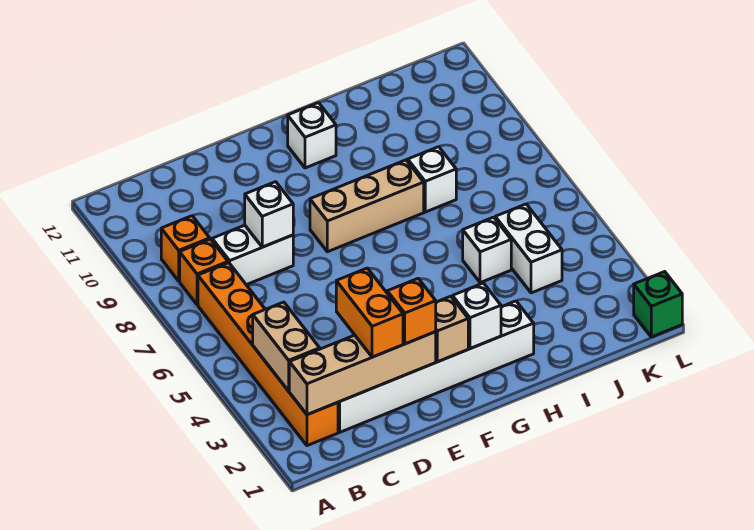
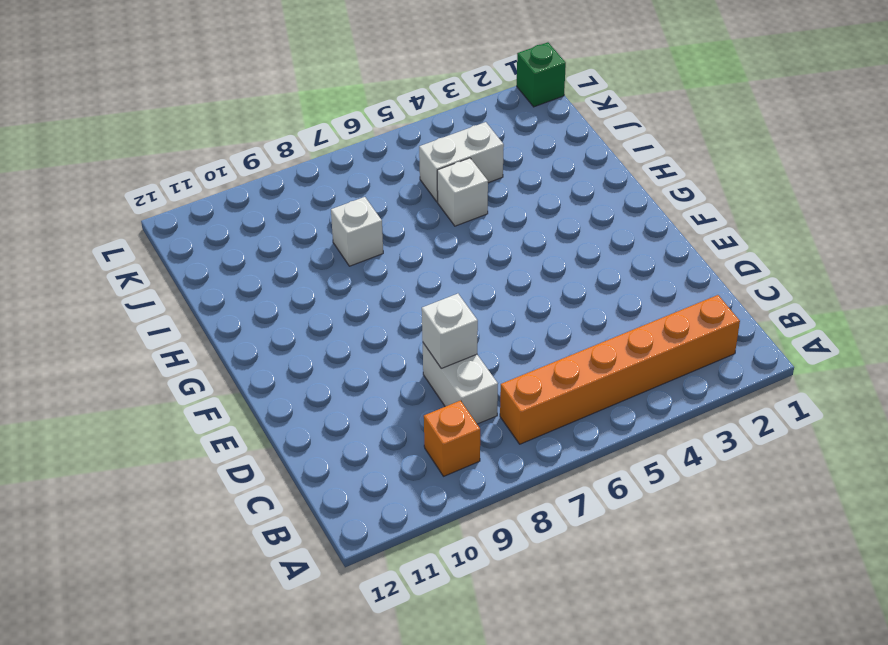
none -> orange brick B8 level 1
none -> white brick C2:H2 level 1
none -> tan brick F8:H8 level 1

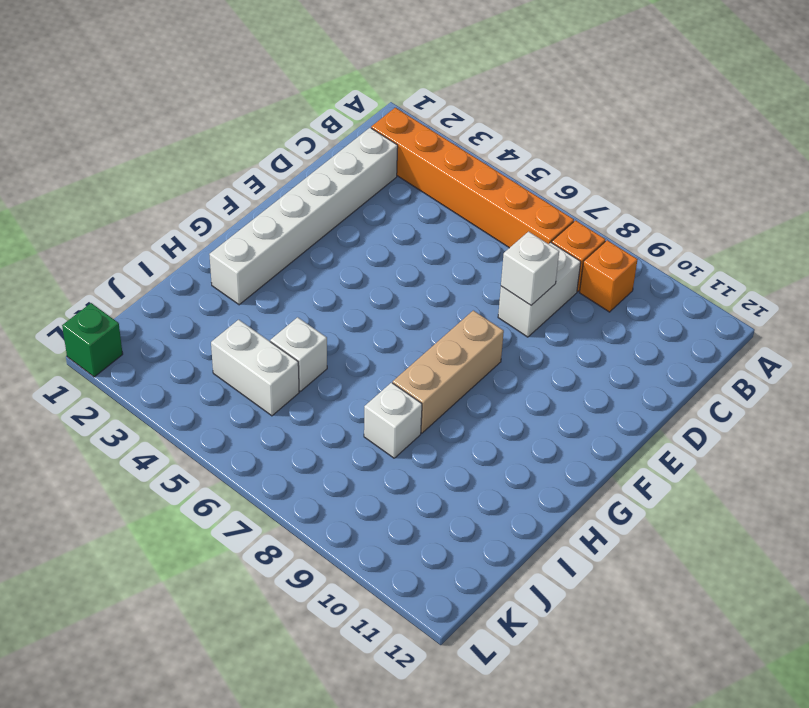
none -> white brick G11 level 1
none -> tan brick B2:E2 level 2
none -> tan brick B3:B4 level 2

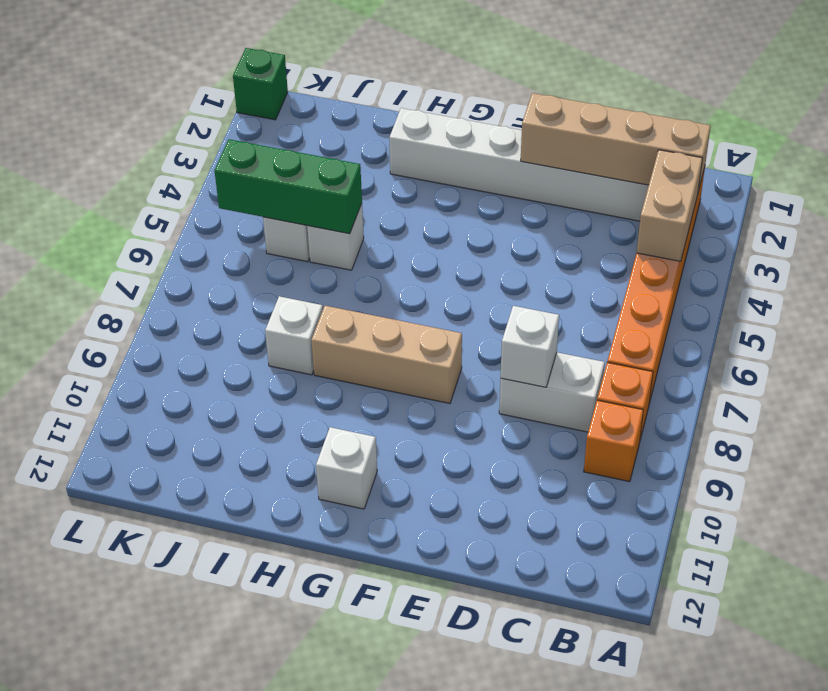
green brick I5:K5 level 2 -> none
none -> tan brick F2 level 2
none -> white brick G2 level 2
none -> orange brick D2:D3 level 3

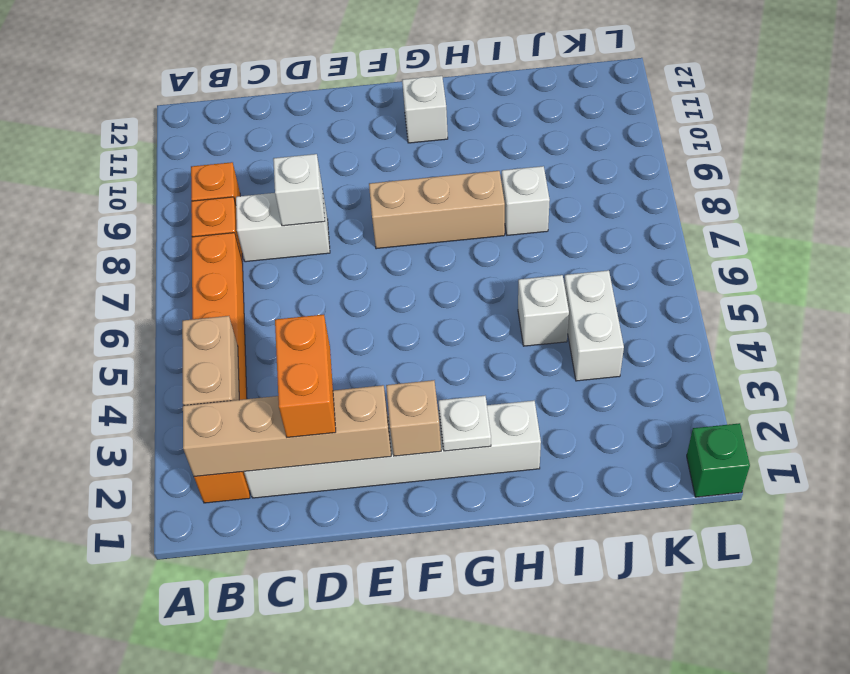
white plate G2 level 2 -> white brick G2 level 2
none -> orange brick E2 level 3

